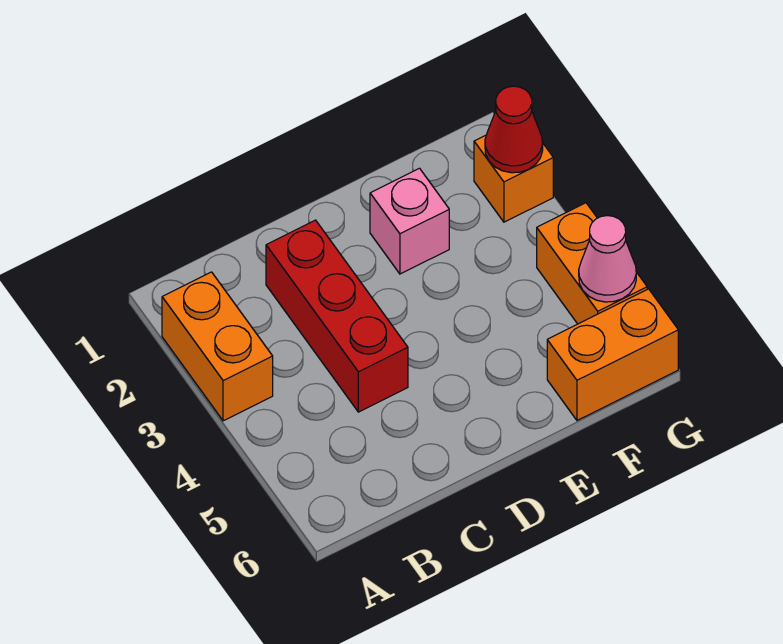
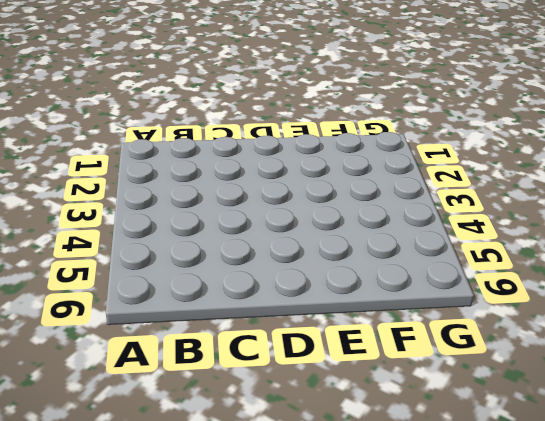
none -> orange brick A2:A3 level 1
none -> red brick C2:C4 level 1

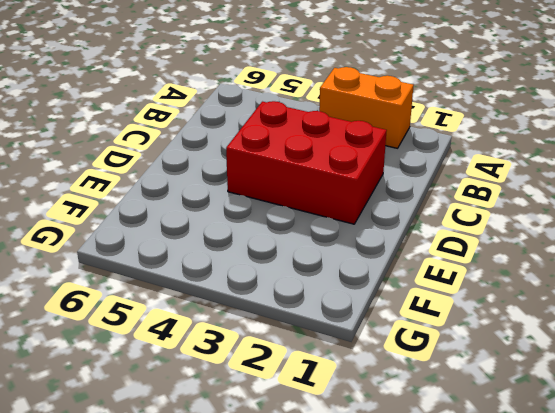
red brick C2:D4 level 1 -> red brick C2:C4 level 1
none -> pink brick E2 level 1
none -> orange brick F6:G6 level 1

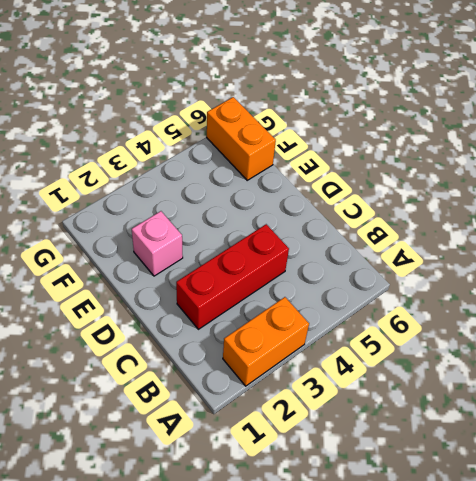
none -> orange brick G2 level 1
none -> orange brick G4:G5 level 1

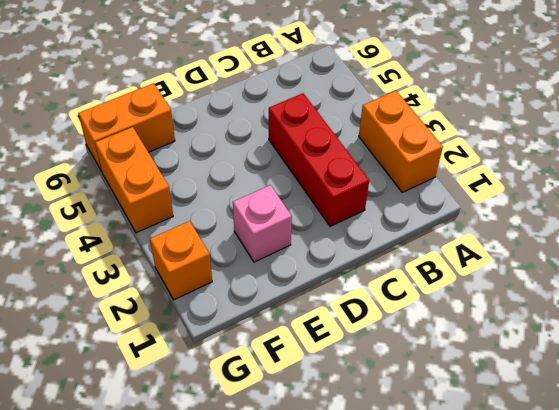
none -> red cone G2 level 2
none -> pink cone G5 level 2

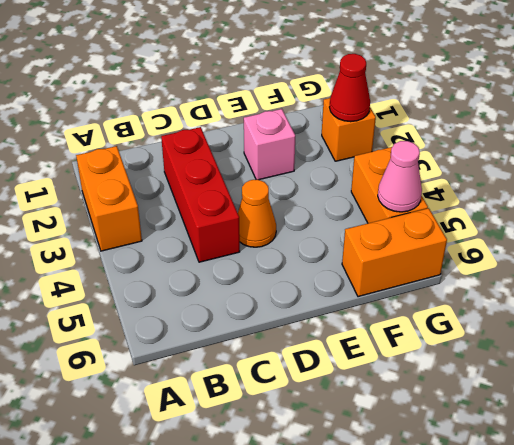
orange cone D4 level 1 -> none

